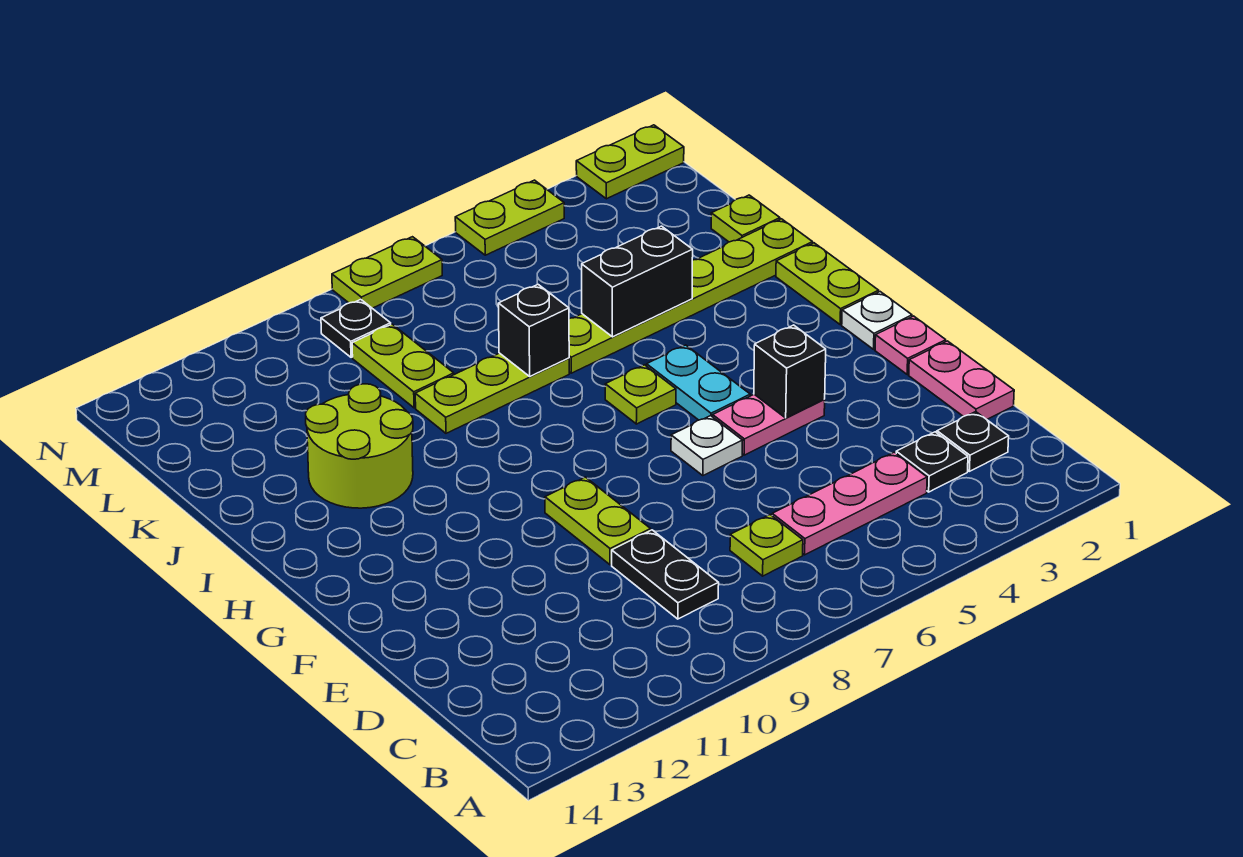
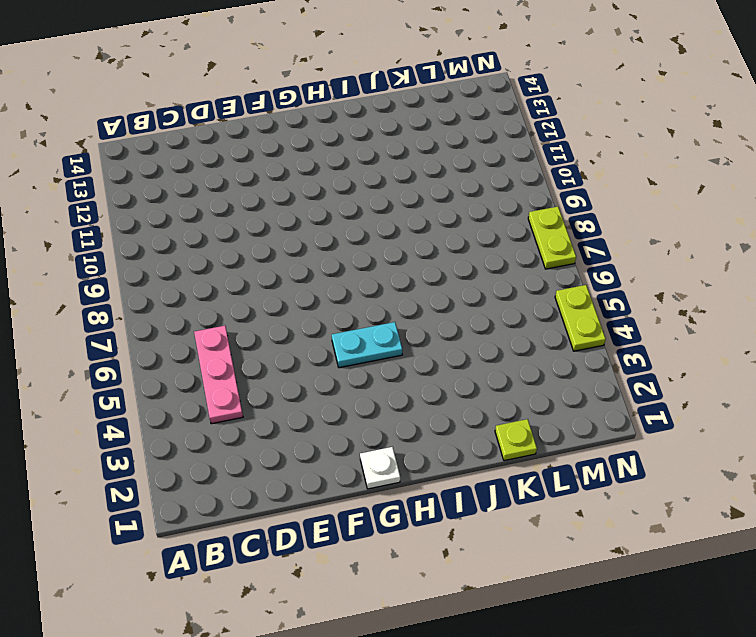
none -> black plate C2 level 1
none -> black plate C3 level 1
none -> lime plate C7 level 1

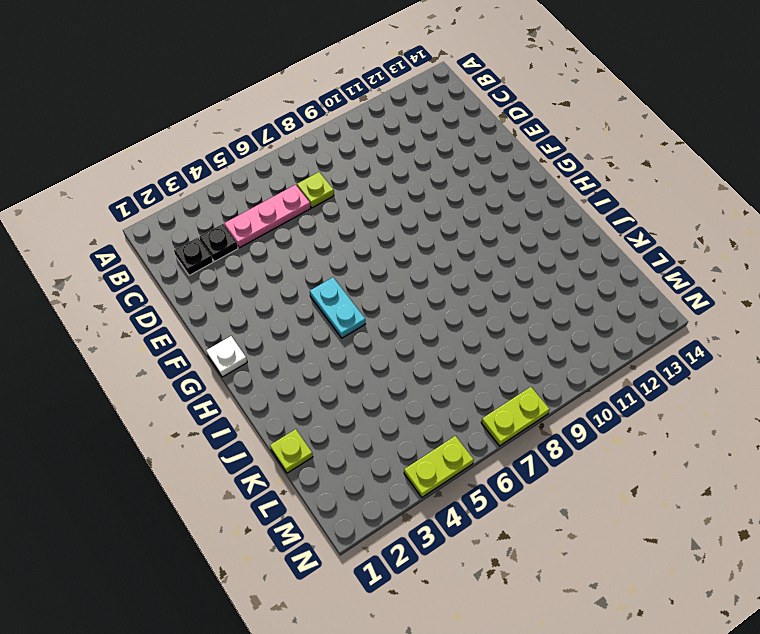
none -> black plate C9:D9 level 1
none -> pink plate D1:E1 level 1
none -> lime plate E9:F9 level 1

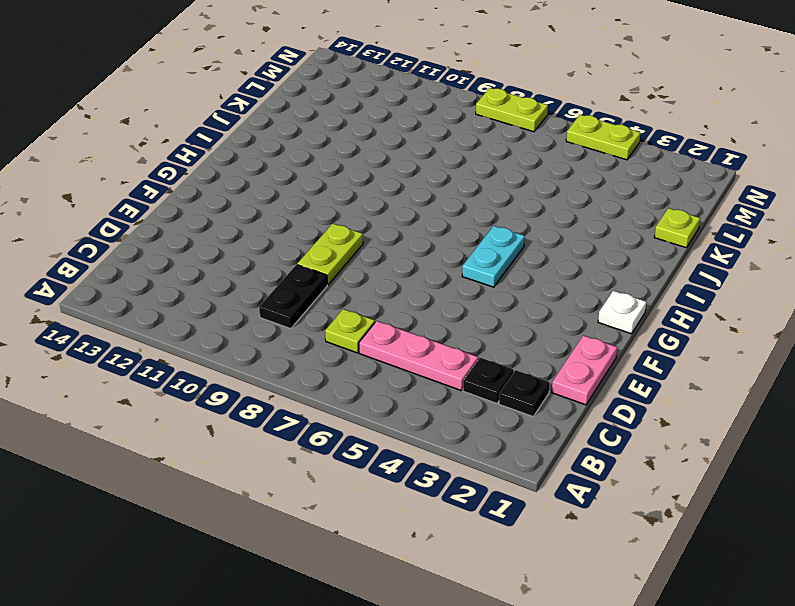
none -> pink plate F1 level 1
none -> pink plate F4:F5 level 1
none -> white plate F6 level 1

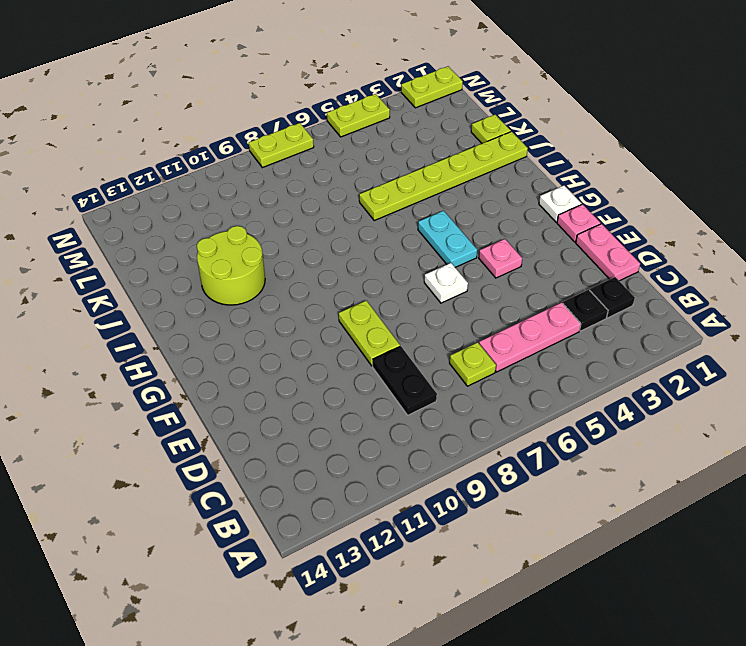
pink plate F4 level 1 -> pink plate F4:F5 level 1
none -> lime plate H1:I1 level 1
none -> lime plate H6 level 1
none -> lime plate J7:J9 level 1

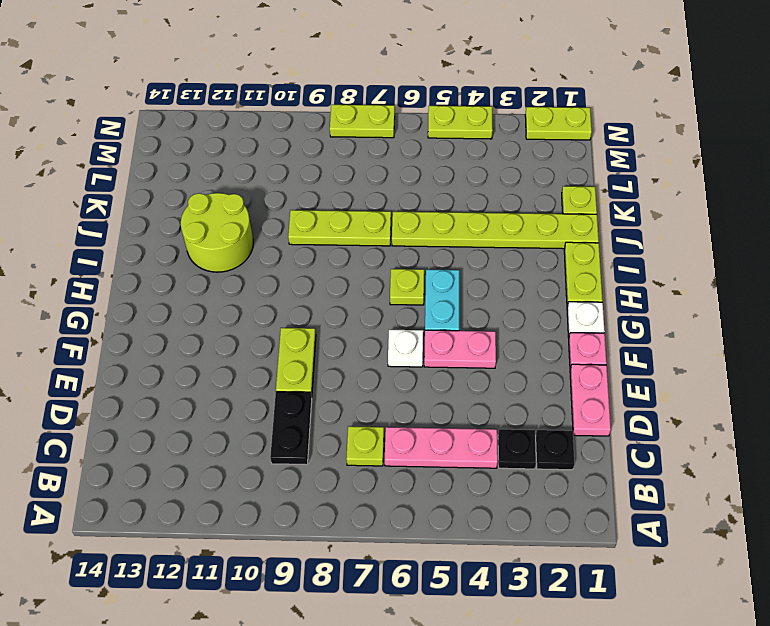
none -> lime plate K9:L9 level 1
none -> black plate M9 level 1
none -> black brick F4 level 2

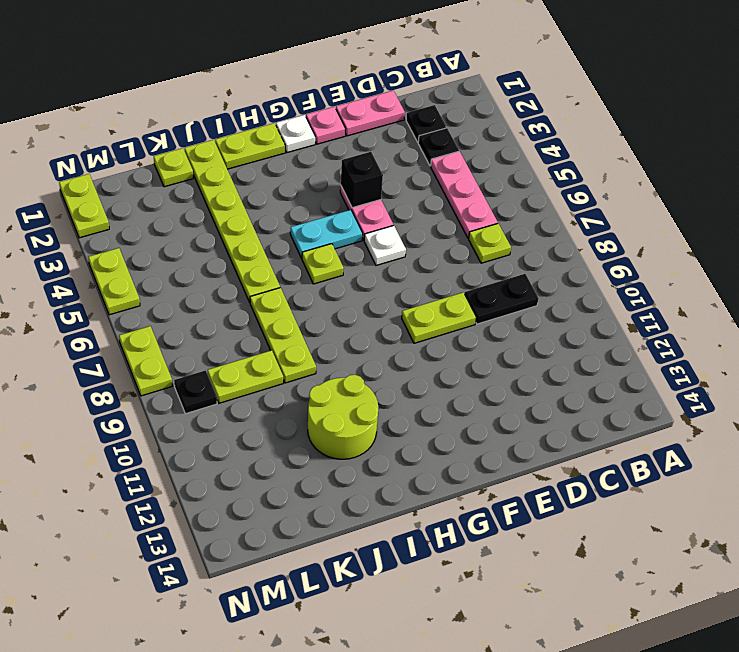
none -> black brick J4:J5 level 2
none -> black brick J7 level 2

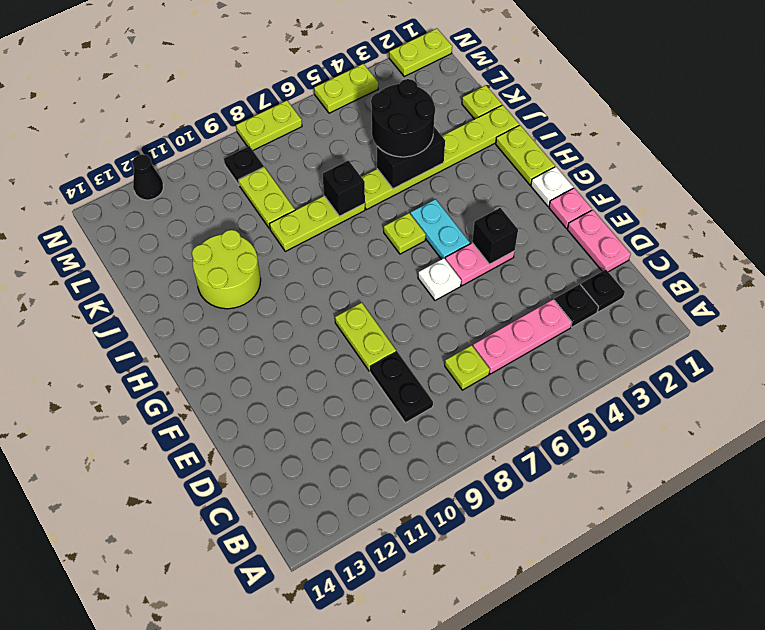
black round brick J4:K5 level 3 -> none
black cone N12 level 1 -> none

